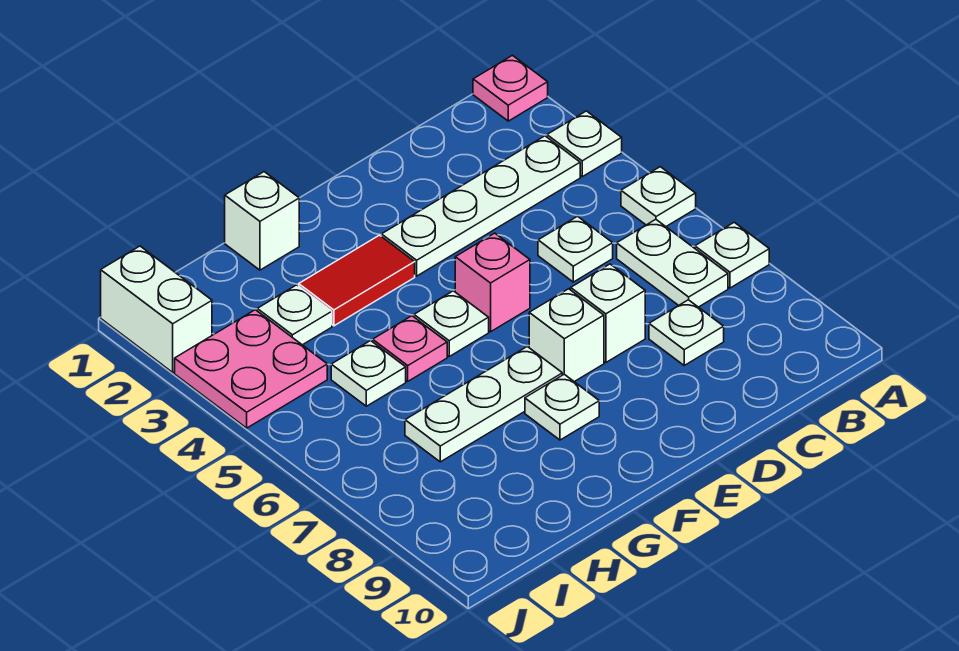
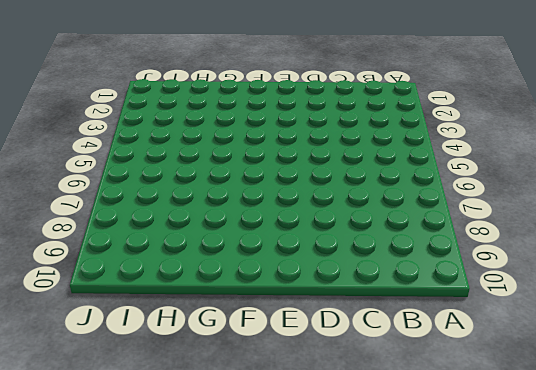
none -> pink plate A1 level 1
none -> white plate A3 level 1
none -> white plate A5 level 1

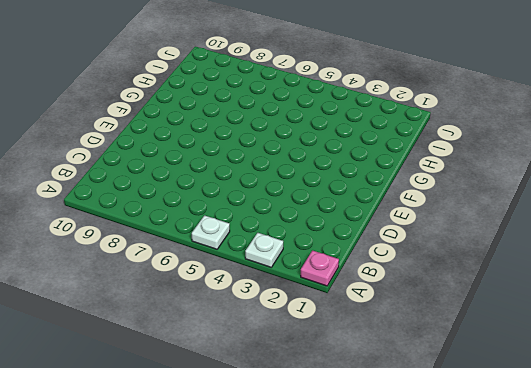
none -> white plate A7 level 1
none -> white plate B3:E3 level 1
none -> white plate B6:B7 level 1

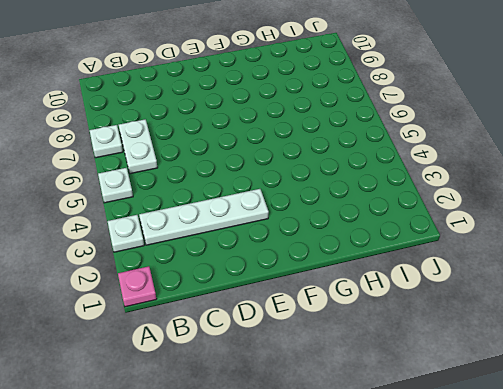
none -> white plate C5 level 1
none -> white plate C8 level 1
none -> white brick D7 level 1

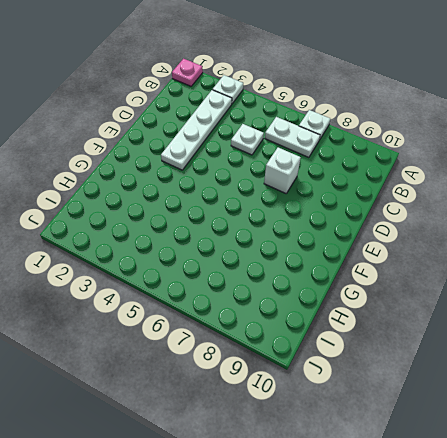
none -> white plate A5 level 1
none -> white plate C8 level 1
none -> pink brick E5 level 1

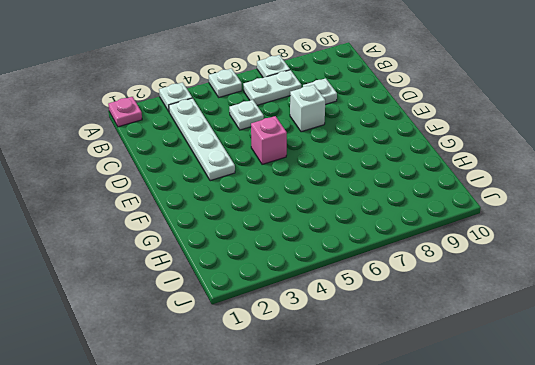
none -> white brick E7 level 1
none -> red tile F3:G3 level 1
none -> white plate F5 level 1

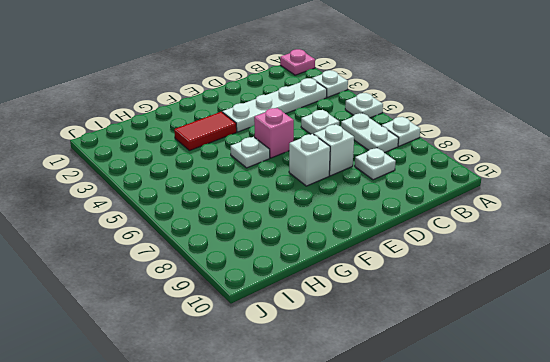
none -> white plate F7:H7 level 1
none -> white plate F8 level 1
none -> white brick G1 level 1

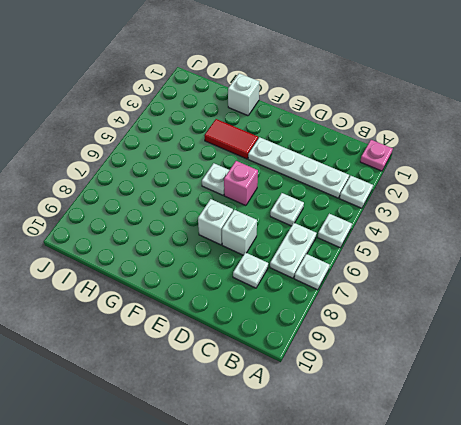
none -> white plate F7:H7 level 1
none -> white plate F8 level 1
none -> pink plate G5 level 1

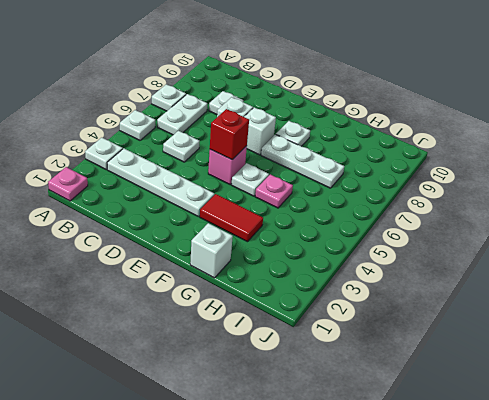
red brick E5 level 2 -> none
none -> white plate H3 level 1
none -> white plate H5 level 1
none -> pink plate I3:J4 level 1

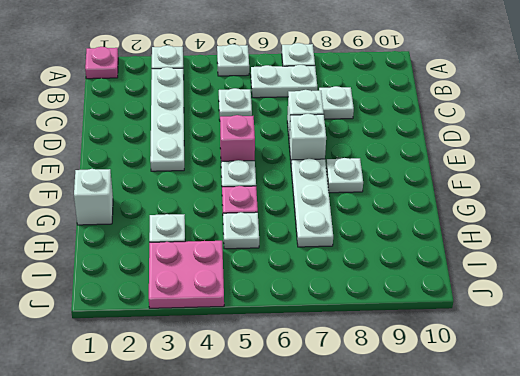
none -> red tile F3:G3 level 1
none -> white brick J1:J2 level 1

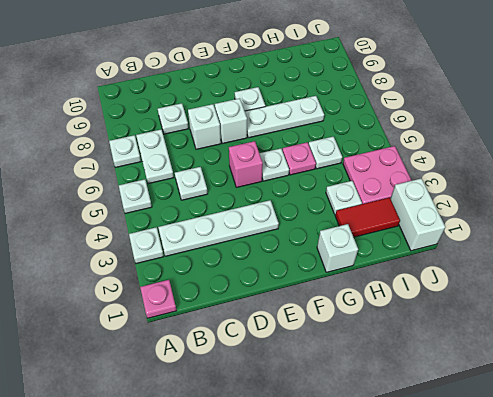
red tile H2:I2 level 1 -> red tile F3:G3 level 1

